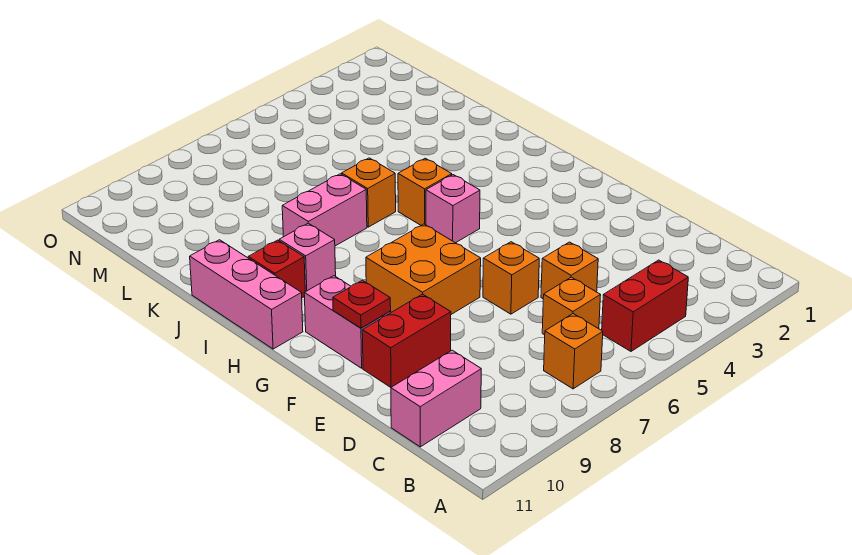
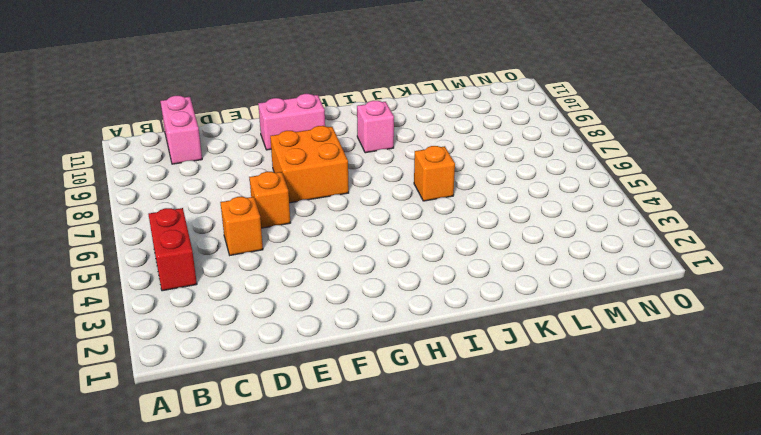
none -> orange brick B7 level 1
none -> orange brick C6 level 1
none -> red brick E9:E10 level 1

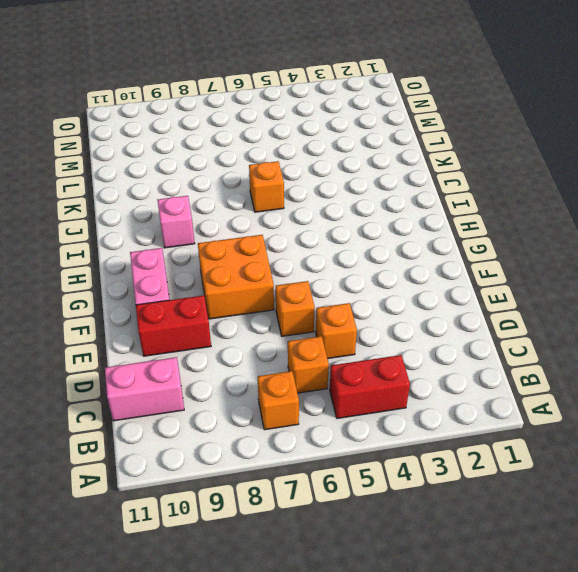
none -> pink brick H5 level 1
none -> pink brick H11:J11 level 1
none -> orange brick I5 level 1

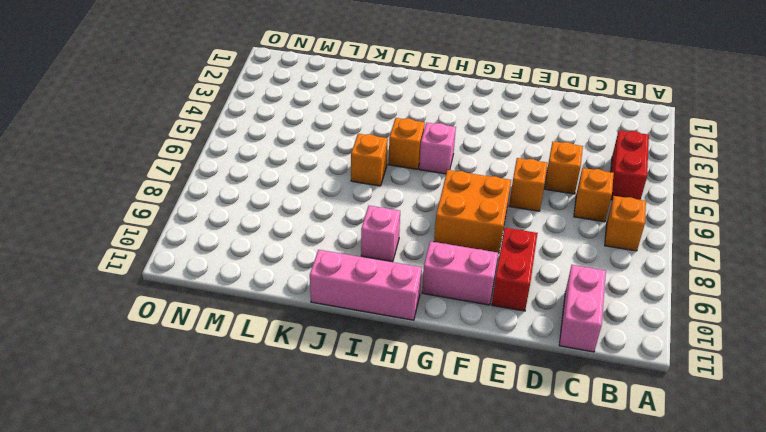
none -> red brick I10 level 1
none -> pink brick J7:J8 level 1
none -> red plate F10 level 2

